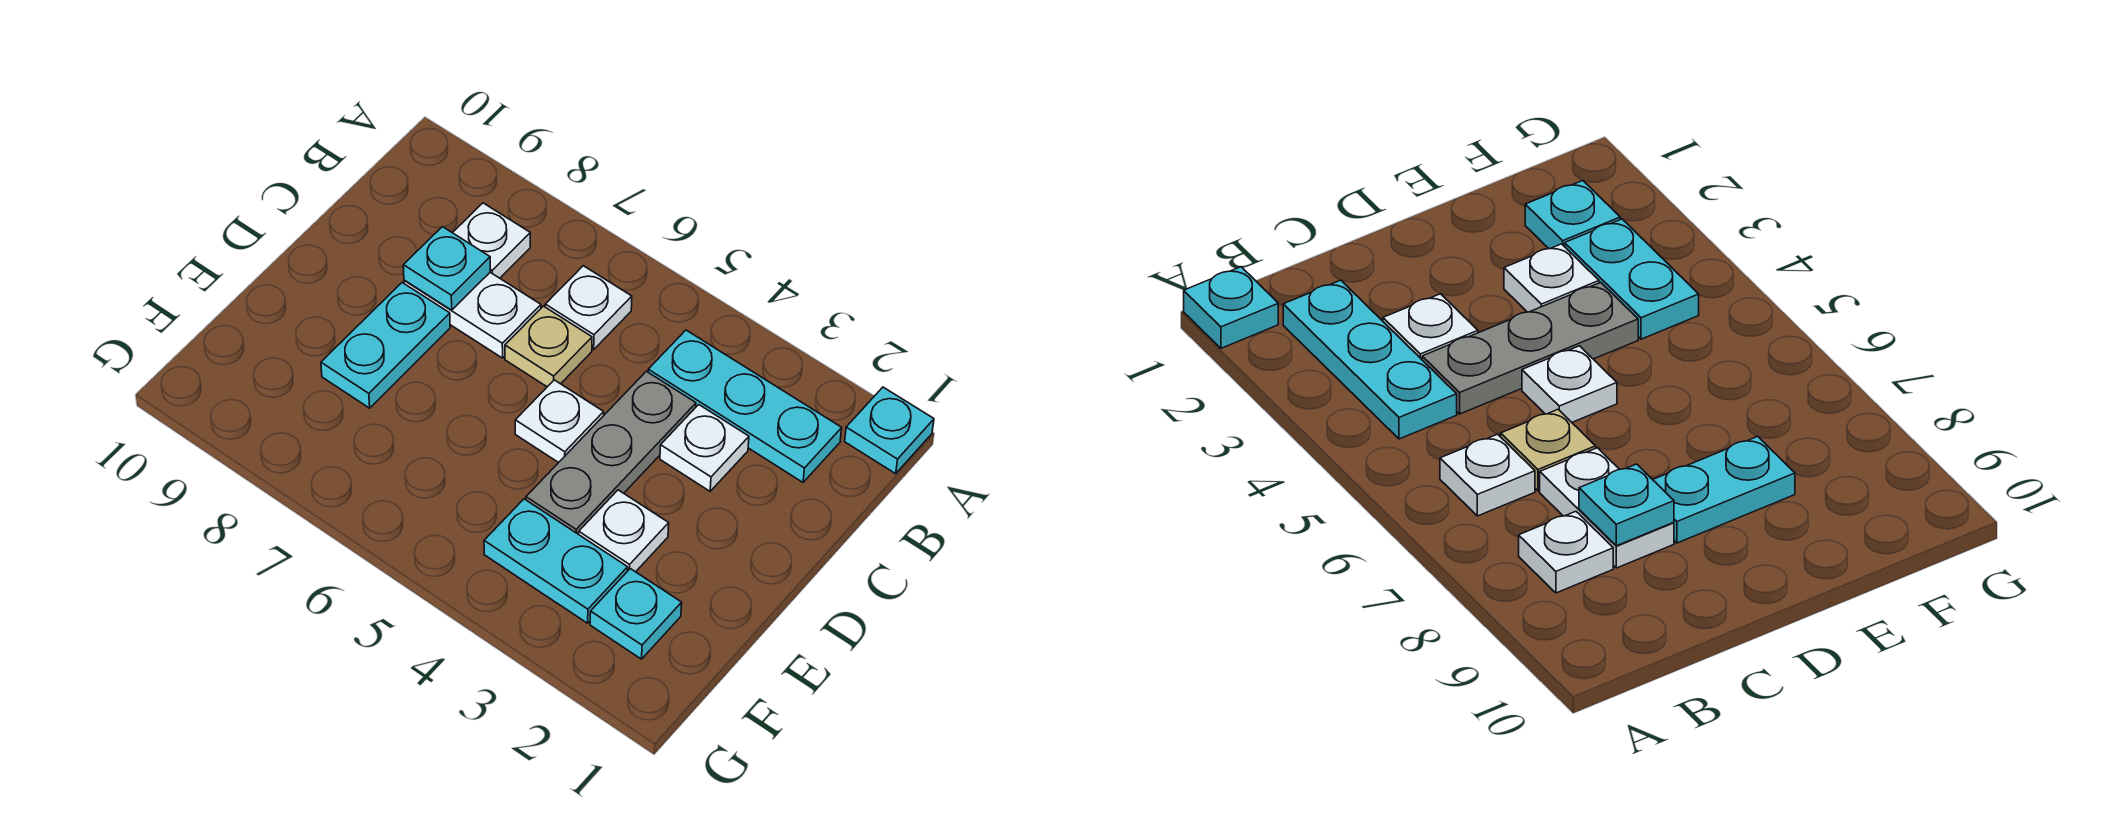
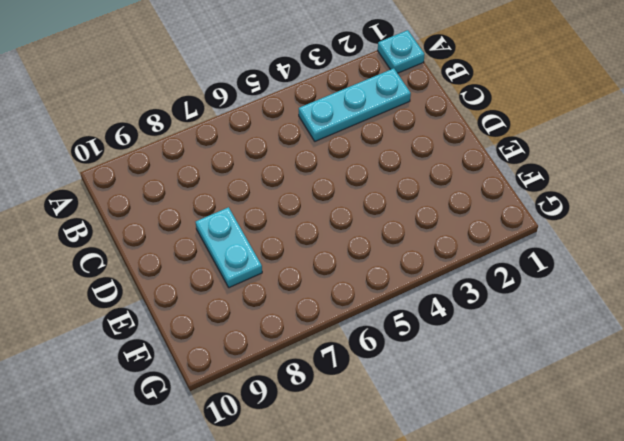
none -> white plate B6 level 1
none -> white plate B8 level 1
none -> white plate C3 level 1

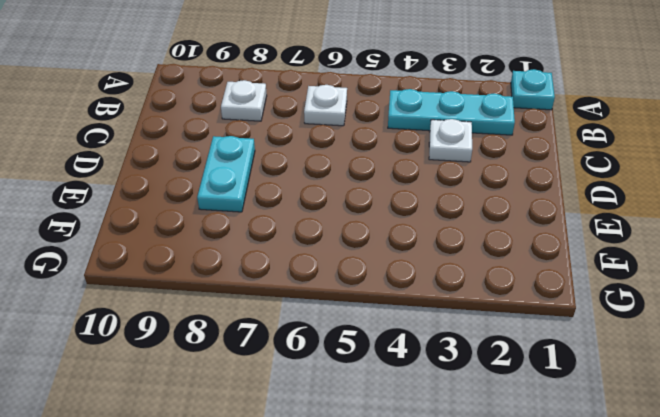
none -> grey plate C4:E4 level 1
none -> tan plate C6 level 1
none -> white plate C7:C8 level 1

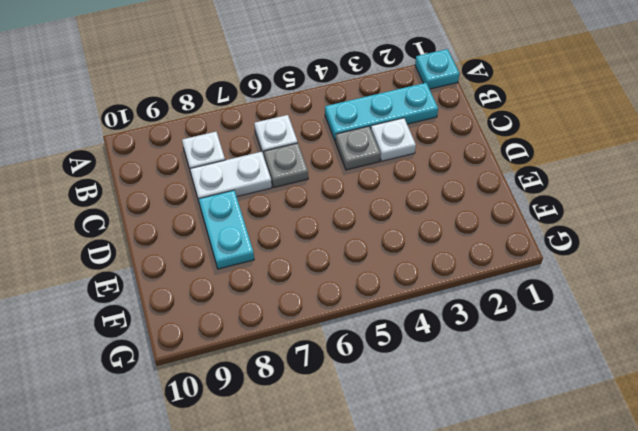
grey plate C4 level 1 -> grey plate C4:E4 level 1
grey plate C6 level 1 -> tan plate C6 level 1
none -> white plate D5 level 1
none -> white plate E3 level 1
none -> cyan plate F2 level 1

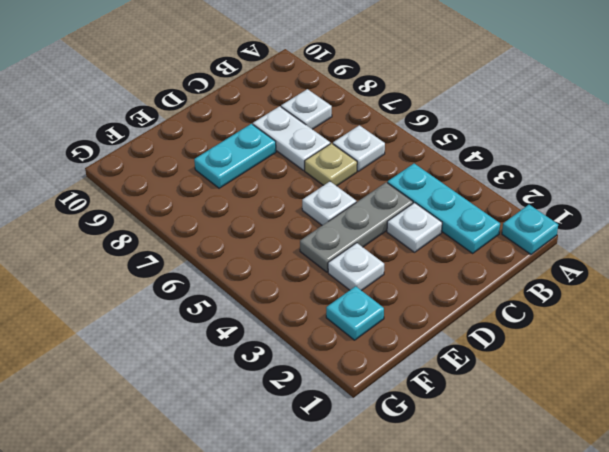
none -> cyan plate F3:F4 level 1
none -> cyan plate C8 level 2

